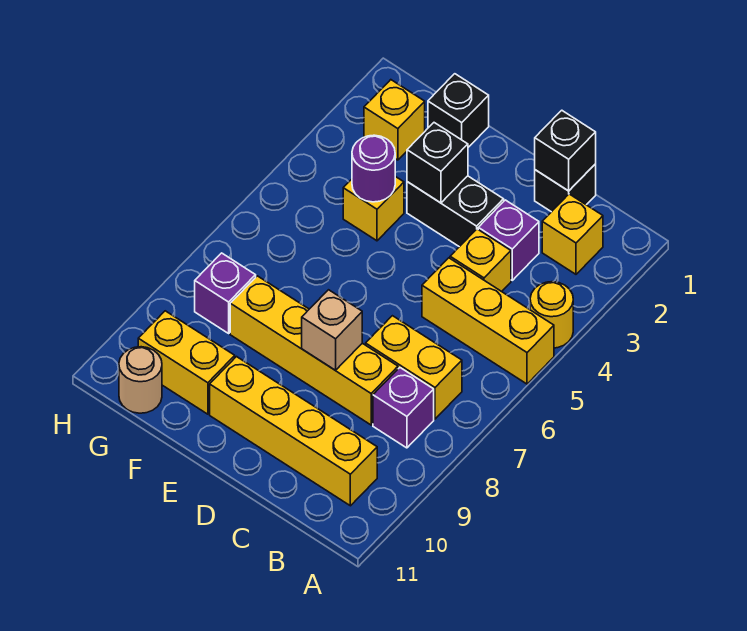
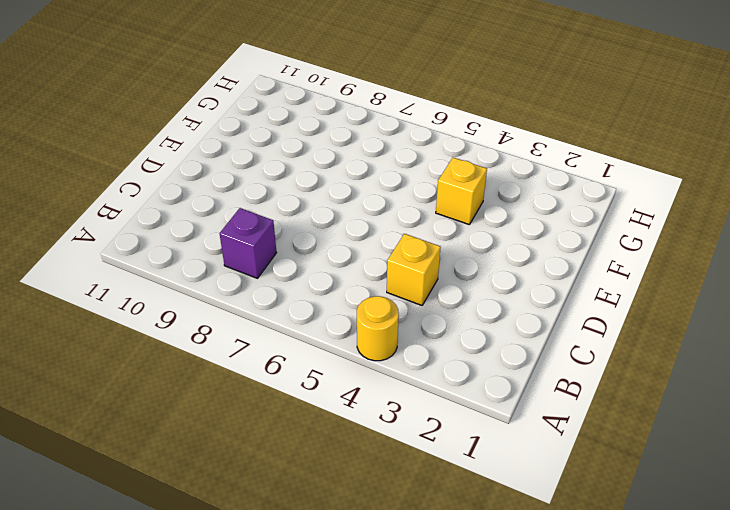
none -> yellow brick A5:C5 level 1
none -> yellow brick B2 level 1
none -> yellow brick B7:C7 level 1

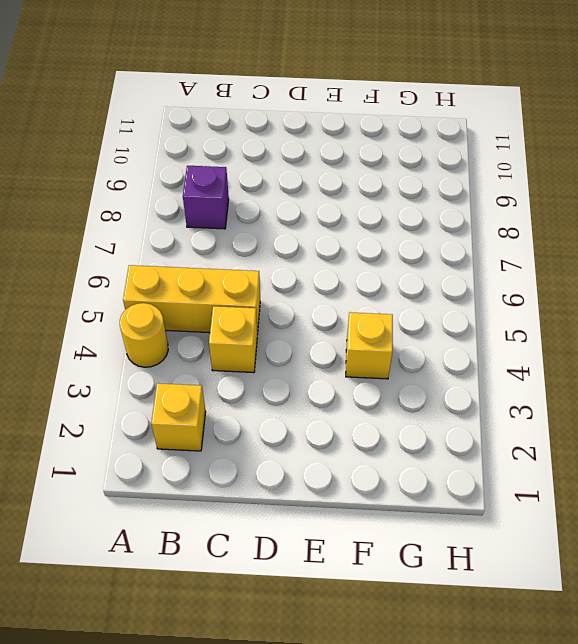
none -> yellow brick B7:C7 level 1
none -> yellow brick B10:E10 level 1
none -> black brick C1 level 1

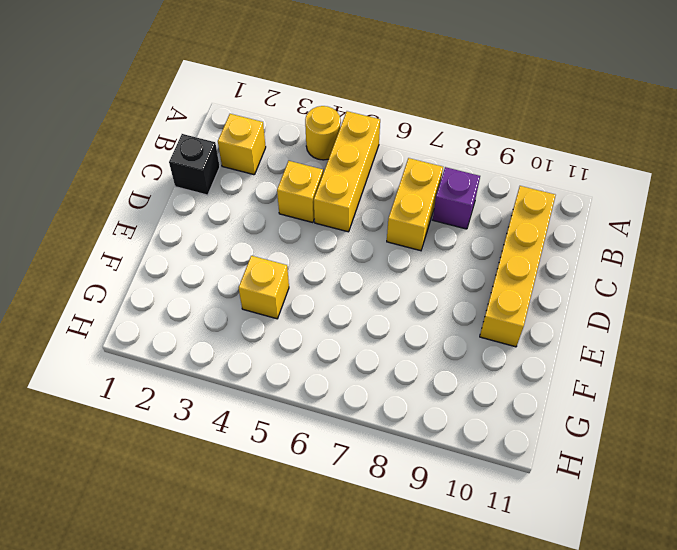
none -> purple brick C3 level 1
none -> yellow brick C8:F8 level 1
none -> black brick D3:E3 level 1

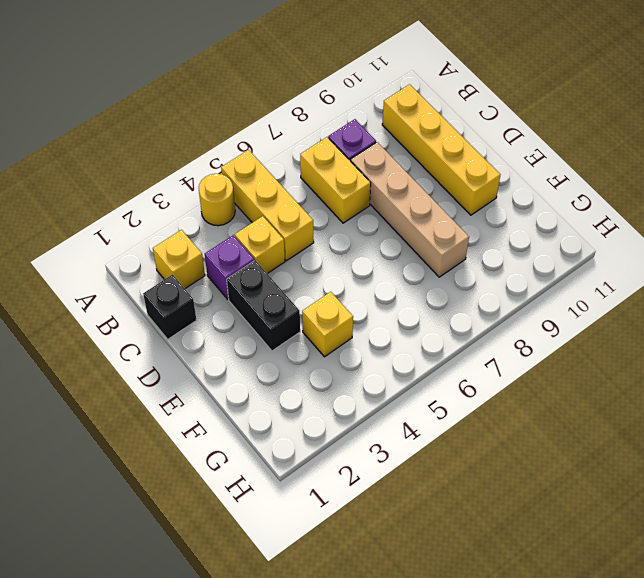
tan brick C8:F8 level 1 -> yellow brick C8:F8 level 1
none -> black brick F1 level 1
none -> yellow brick F10:G10 level 1
none -> yellow brick G2 level 1

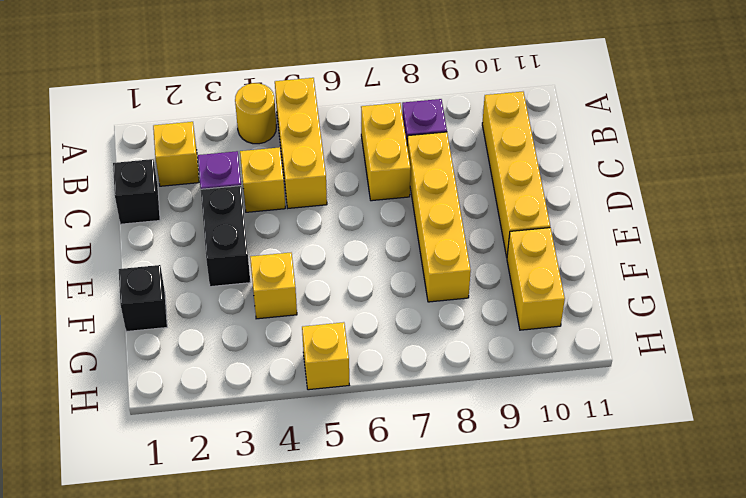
yellow brick H5 level 1 -> yellow brick G2 level 1
none -> purple brick G8 level 1
none -> tan round brick G11 level 1
none -> black brick C1 level 2

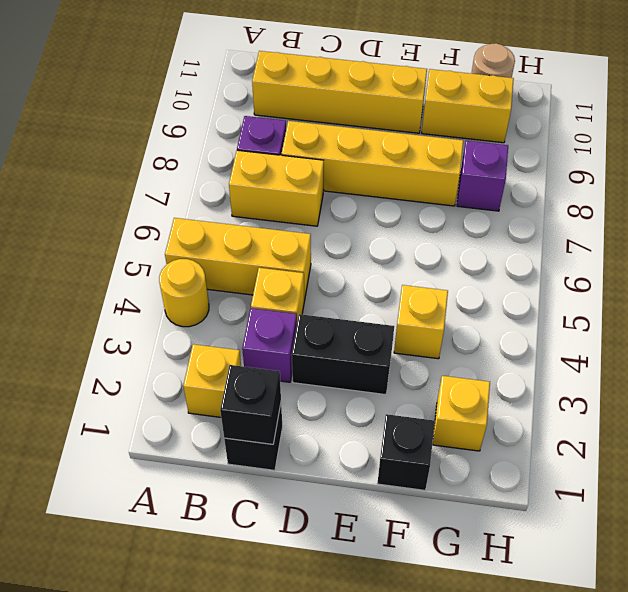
none -> tan brick D8 level 2
none -> black brick E3 level 2
none -> purple round brick F4 level 2

